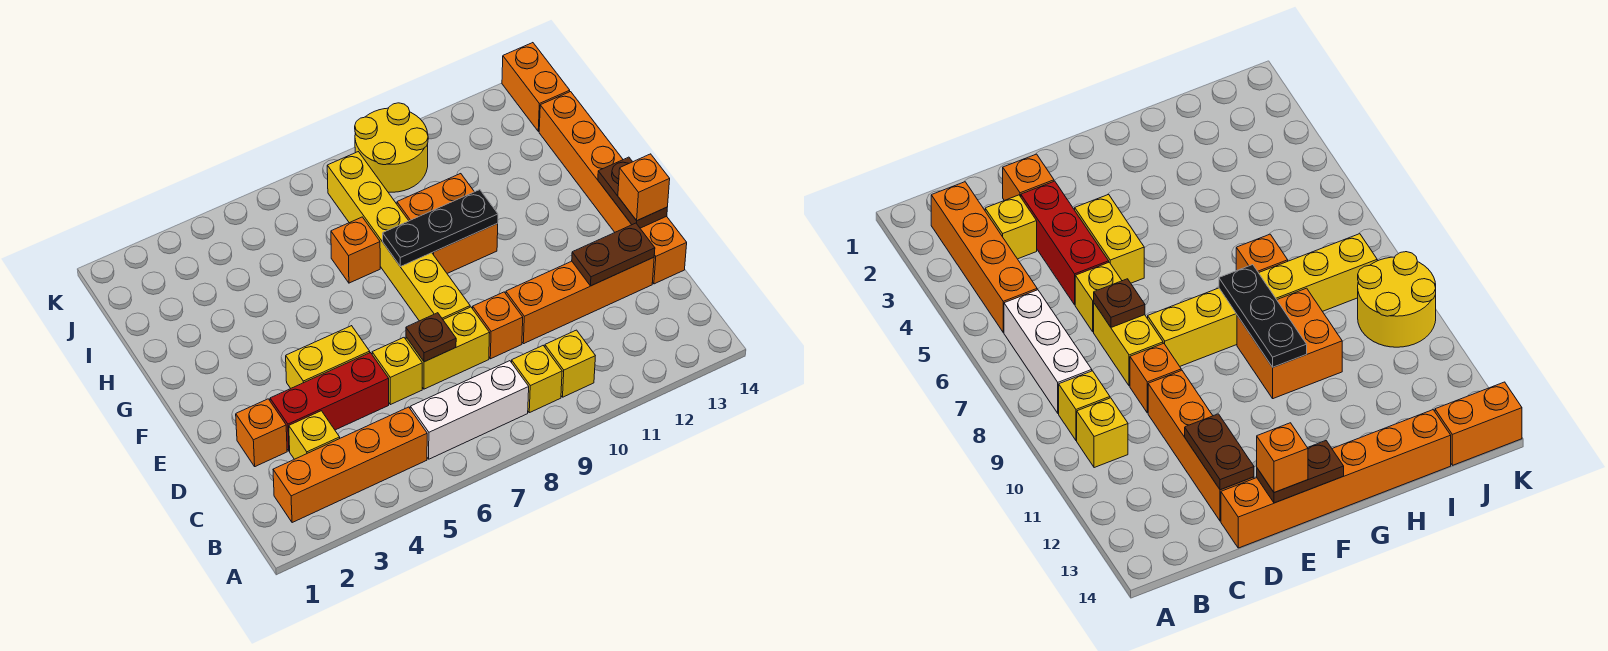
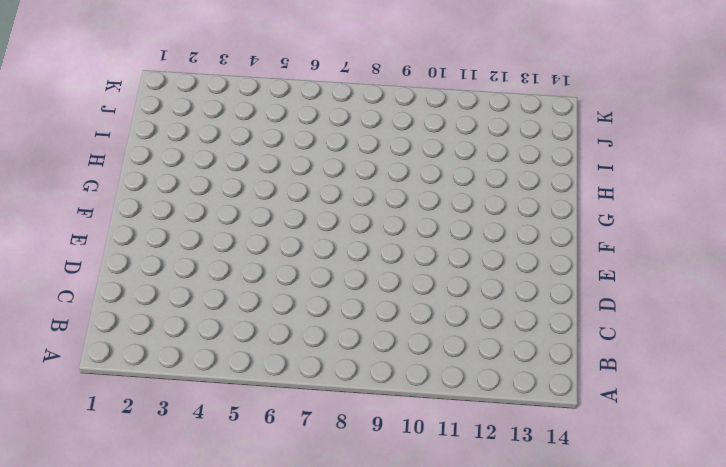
none -> orange brick B2:B5 level 1
none -> white brick B6:B8 level 1
none -> yellow brick B9 level 1

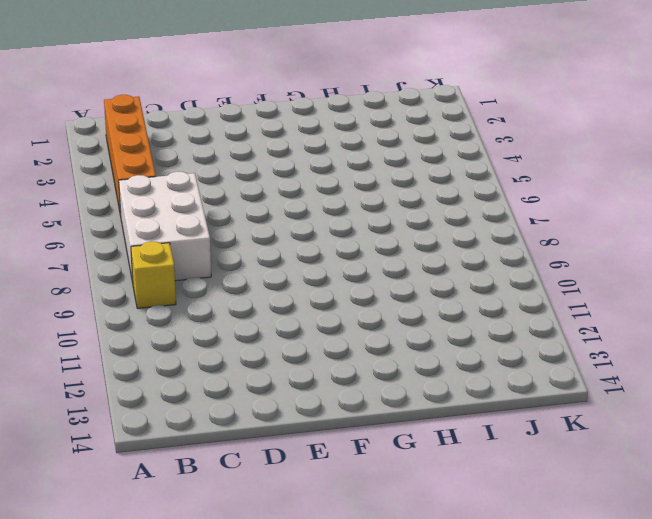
white brick B6:C8 level 1 -> white brick B6:B8 level 1
none -> yellow brick B10 level 1
none -> yellow brick C3 level 1
none -> orange brick D2 level 1

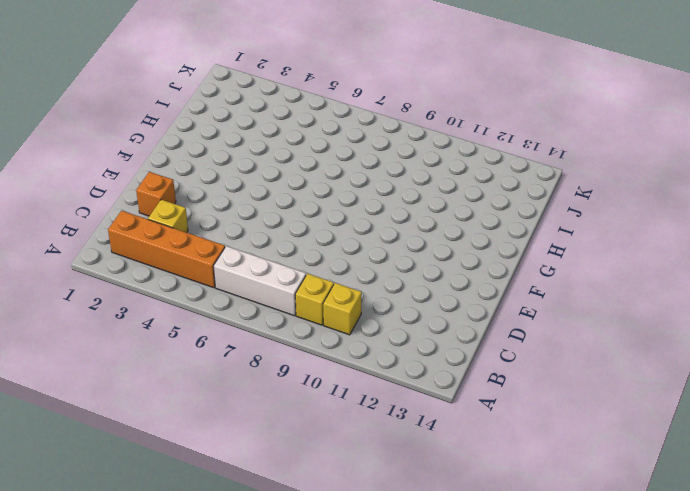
none -> red brick D3:D5 level 1
none -> yellow brick D6 level 1
none -> yellow brick D7:D8 level 1

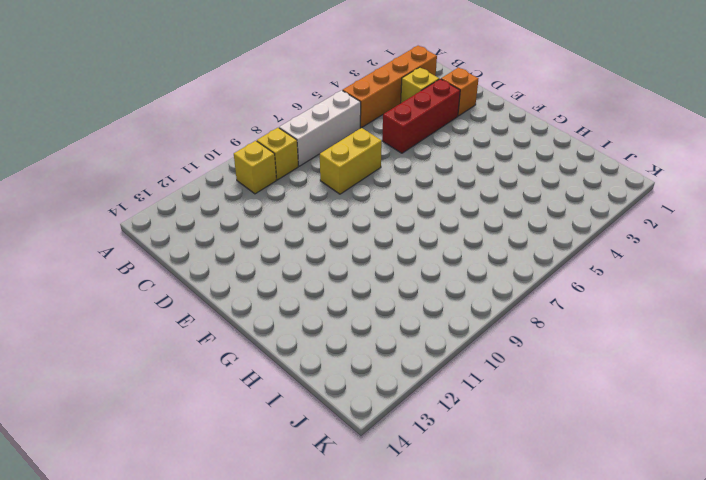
none -> yellow brick D6 level 1
none -> orange brick D9 level 1
none -> orange brick D10:D13 level 1

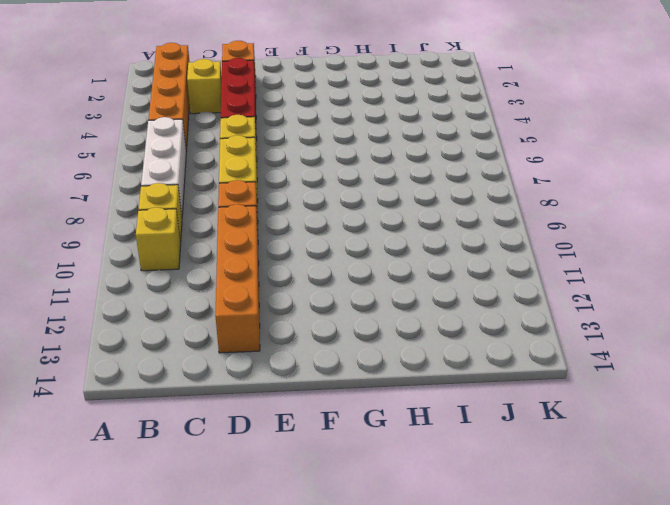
none -> orange brick D14:I14 level 1
none -> yellow brick E4:E5 level 1
none -> yellow brick E8:J8 level 1

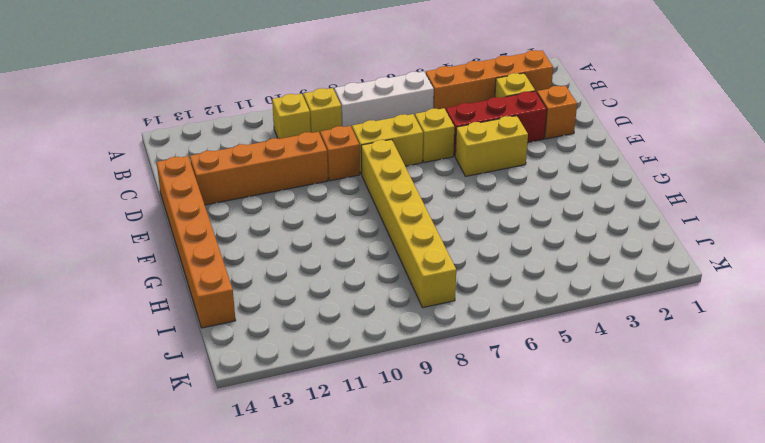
none -> orange brick G9:H10 level 1
none -> orange brick H7 level 1
none -> yellow round brick J9:K10 level 1

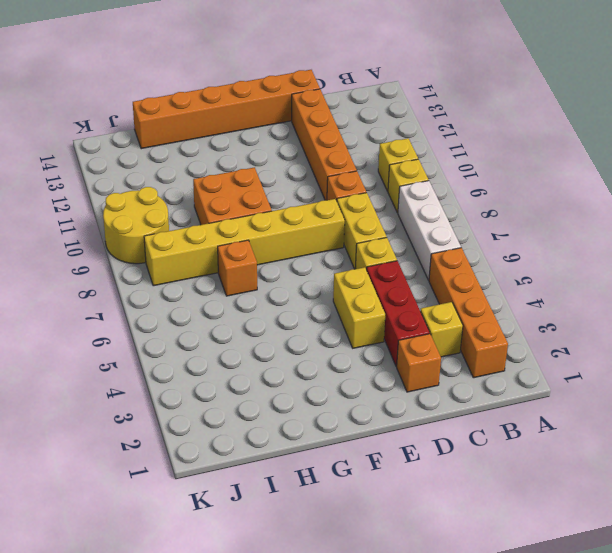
none -> orange brick J14:K14 level 1
none -> brown plate D7 level 2
none -> brown plate D12:D13 level 2

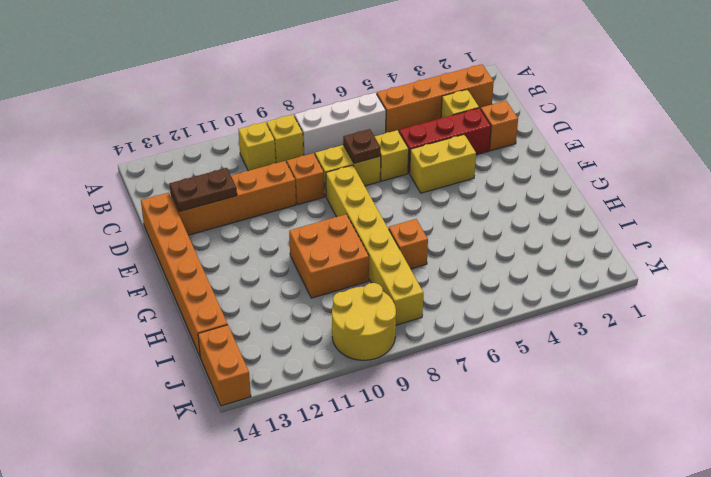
none -> brown plate E14:F14 level 2
none -> black plate G8:G10 level 2
none -> orange brick E14 level 3

